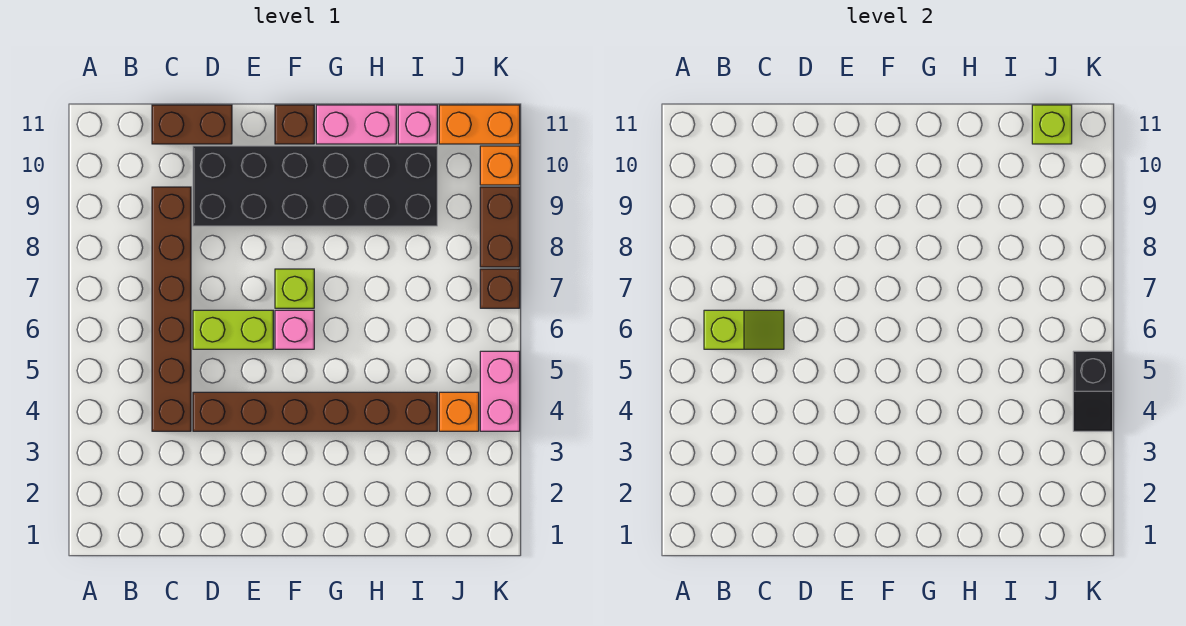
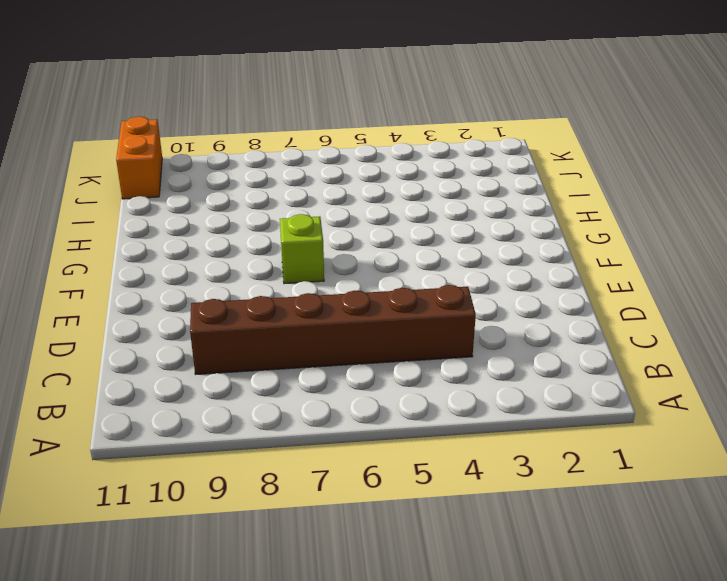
none -> brown brick C11:D11 level 1
none -> brown brick D4:I4 level 1
none -> lime brick D6:E6 level 1

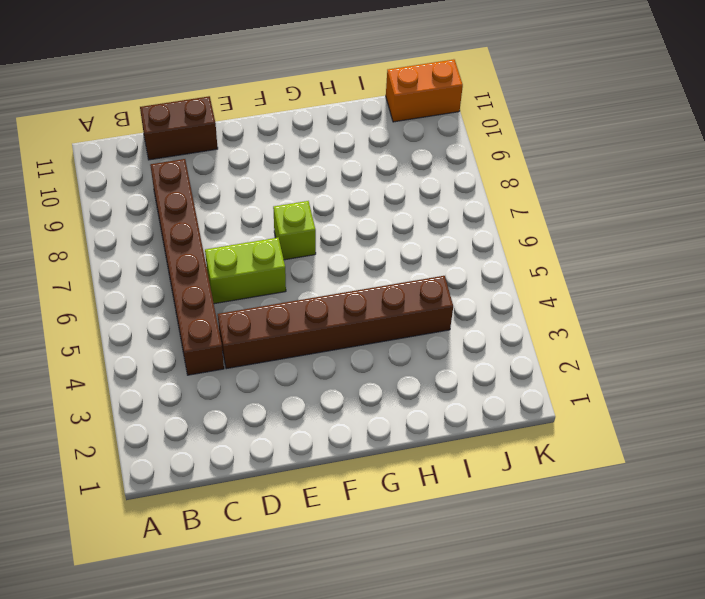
none -> black brick D9:I10 level 1
none -> pink brick F6 level 1
none -> brown brick F11 level 1

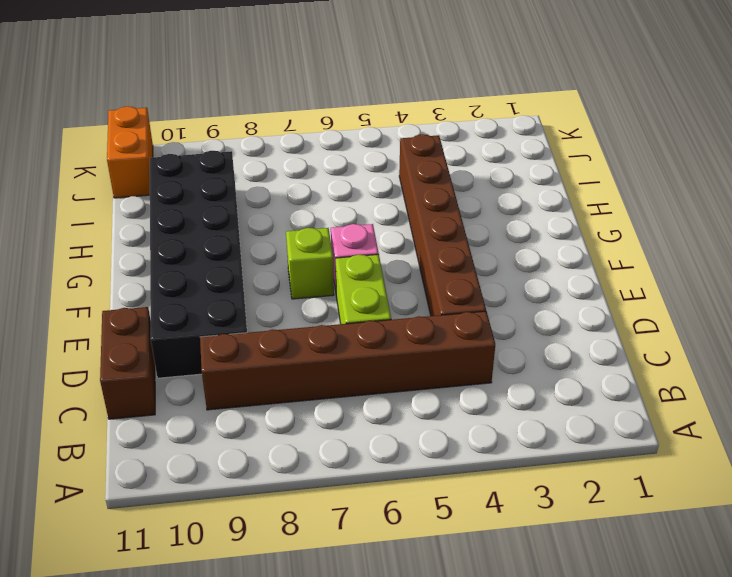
none -> brown brick F11 level 1
none -> pink brick G11:H11 level 1
none -> pink brick I11 level 1

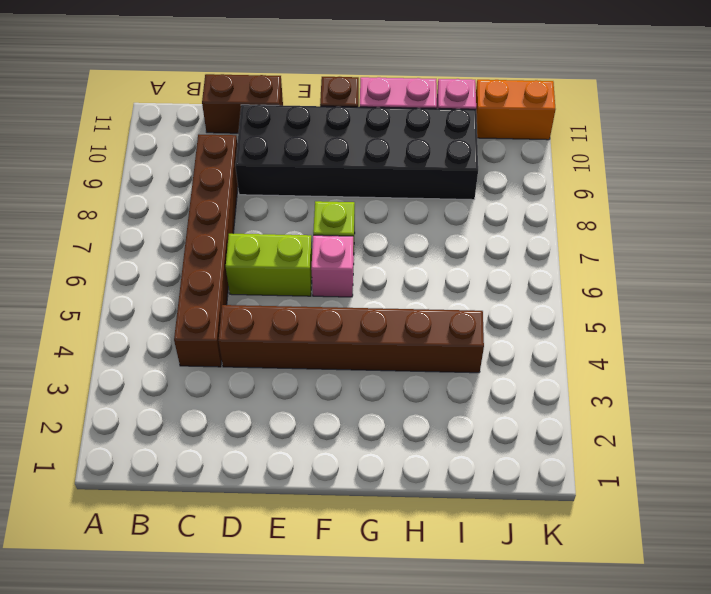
none -> orange brick J4 level 1
none -> pink brick K4:K5 level 1
none -> brown brick K7 level 1

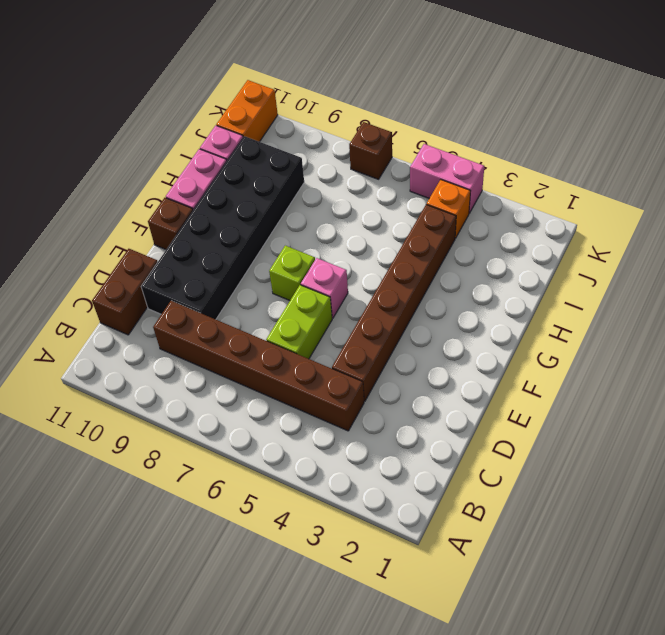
none -> brown brick K8:K9 level 1
none -> orange brick K10 level 1
none -> lime slope B6:C6 level 2 top B

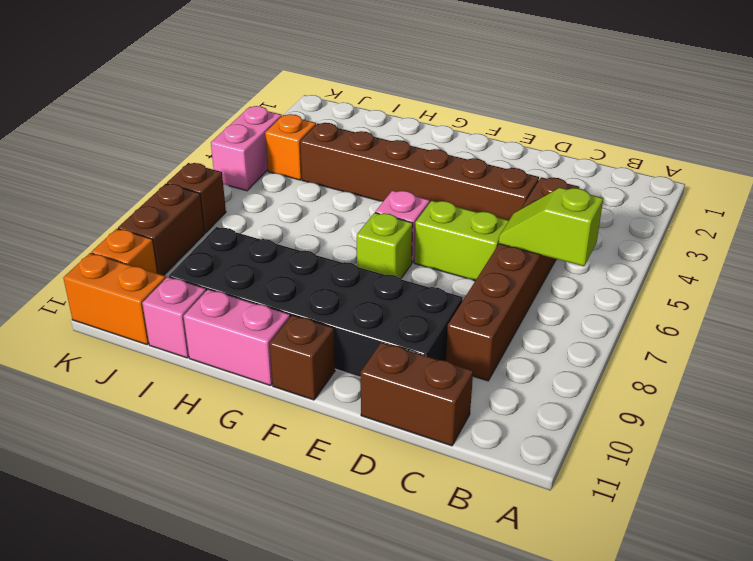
none -> lime brick J11 level 2
none -> black slope K4:K5 level 2 top 5

